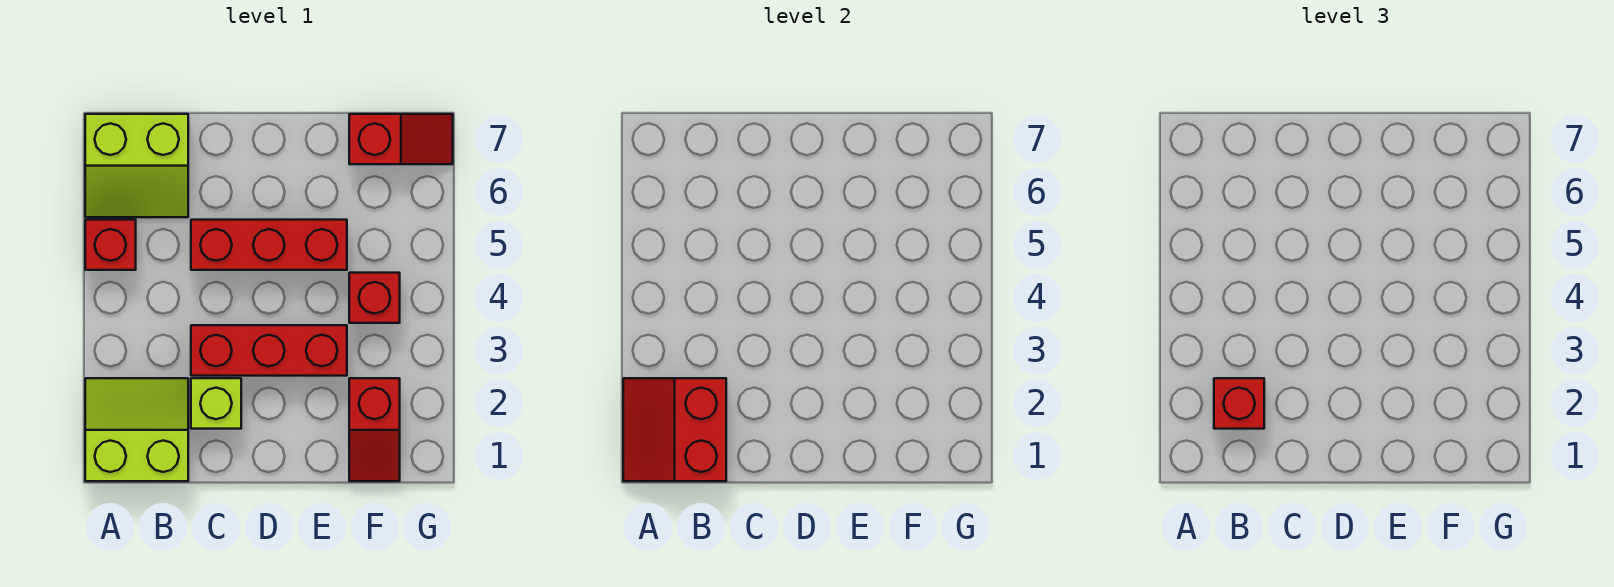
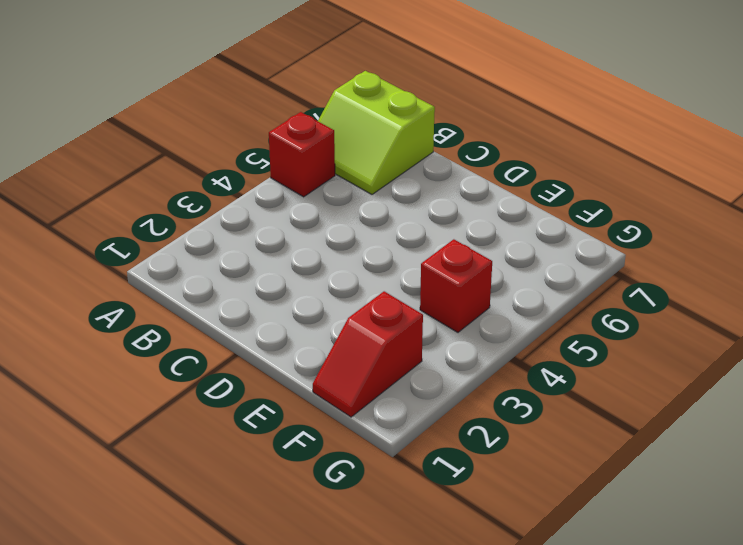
none -> lime slope A1:B2 level 1 top 1
none -> lime brick C2 level 1

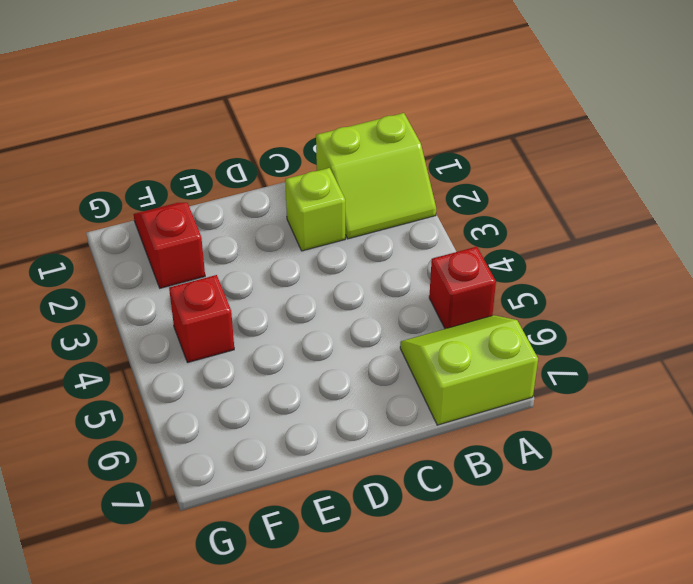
none -> red brick C3:E3 level 1
none -> red brick C5:E5 level 1

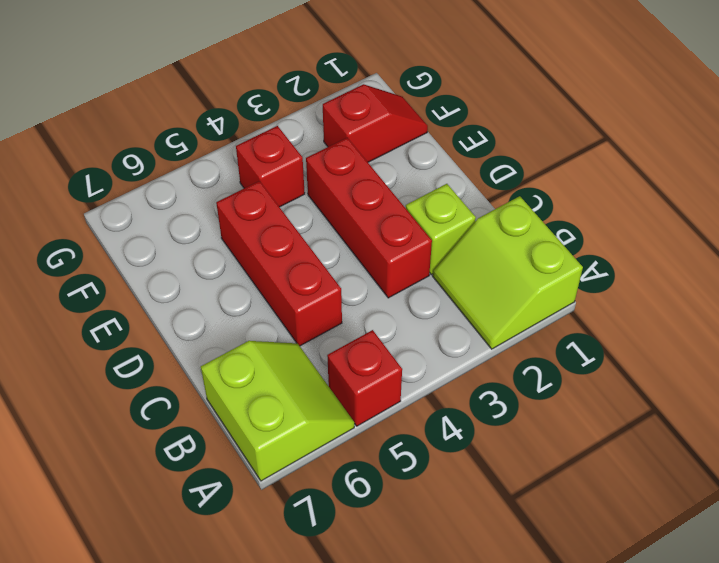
none -> red slope F7:G7 level 1 top F
none -> red slope A1:B2 level 2 top B

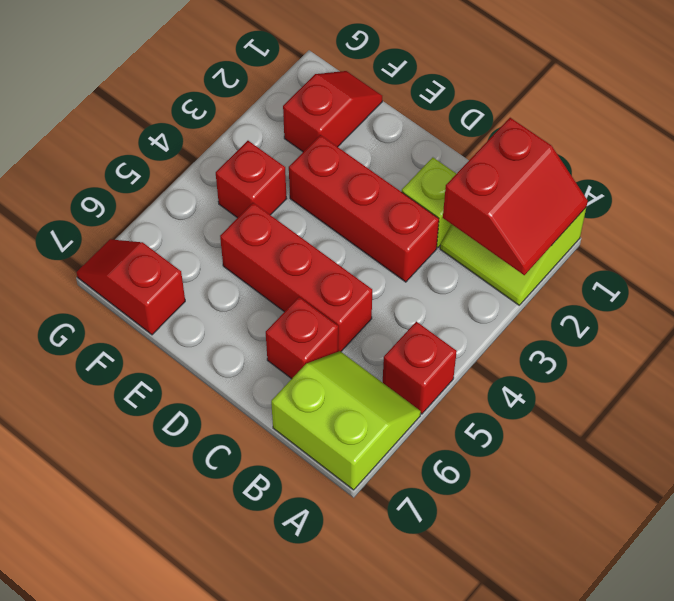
red brick C6 level 1 -> red brick B2 level 3

